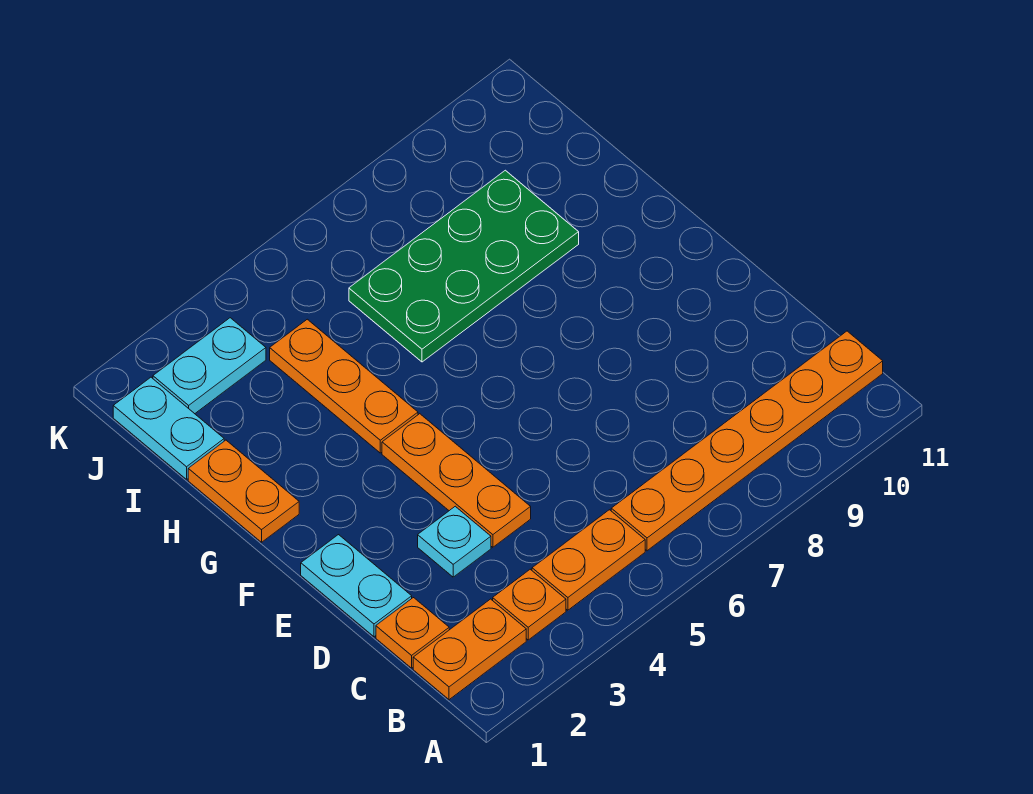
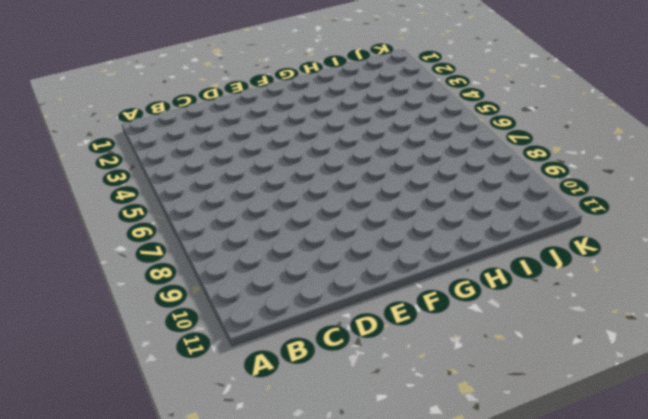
none -> orange plate B1:B2 level 1
none -> orange plate B3 level 1
none -> orange plate B4:B5 level 1

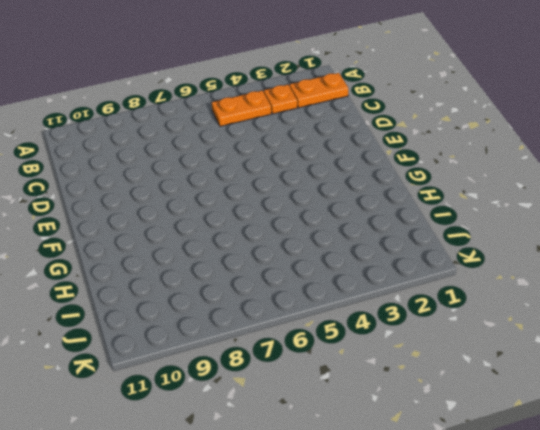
none -> orange plate B6:B11 level 1
none -> orange plate C1 level 1
none -> cyan plate D1:E1 level 1

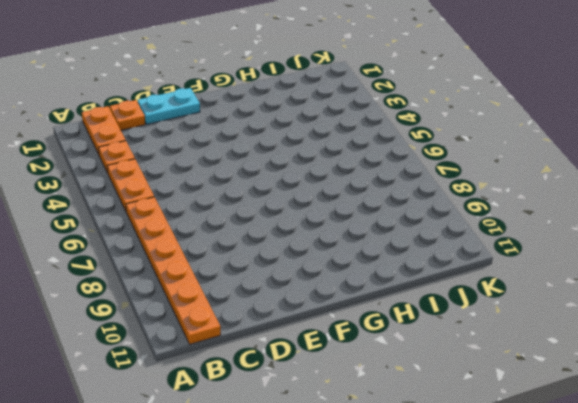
none -> cyan plate D3 level 1
none -> orange plate D4:F4 level 1
none -> orange plate G1:H1 level 1

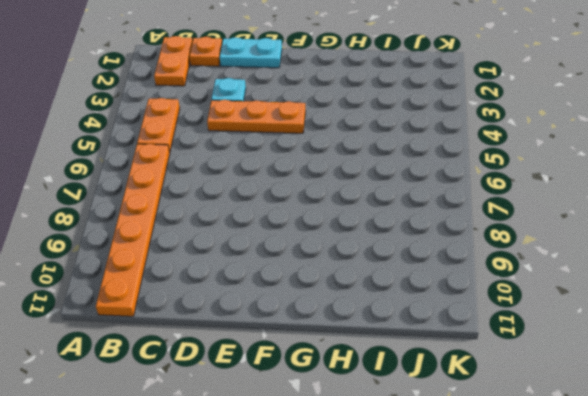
none -> orange plate B3 level 1
none -> orange plate G1:H1 level 1
none -> orange plate G4:I4 level 1

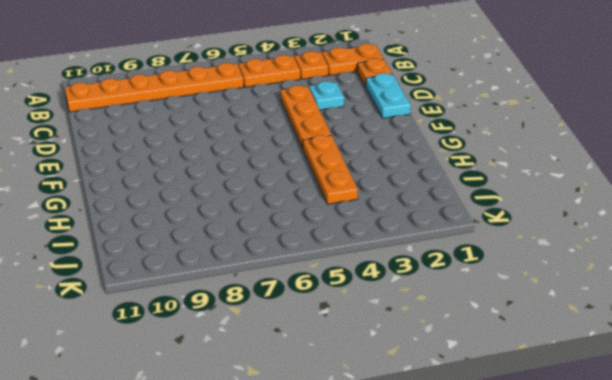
none -> orange plate G1:H1 level 1
none -> green plate H6:I9 level 1
none -> cyan plate I1:J1 level 1

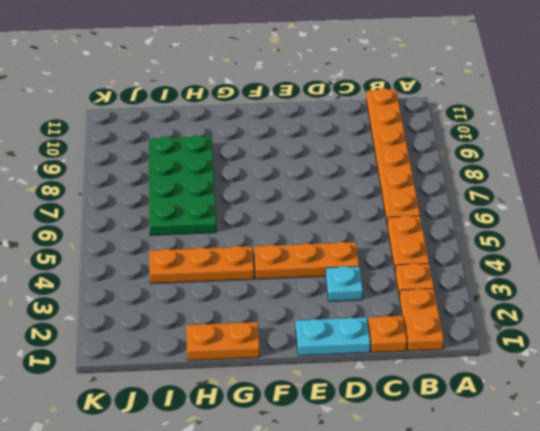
none -> cyan plate I1:J1 level 1
none -> cyan plate J2:J3 level 1

